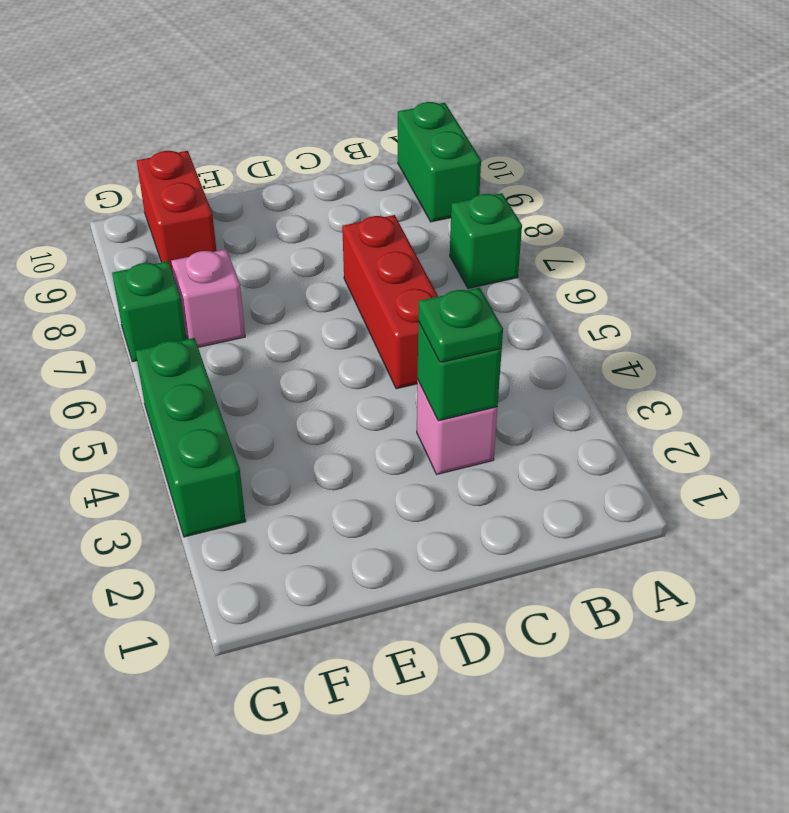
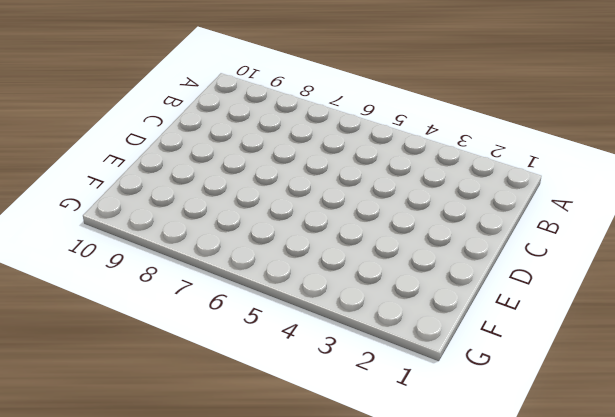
none -> green brick A7 level 1
none -> green brick A9:A10 level 1

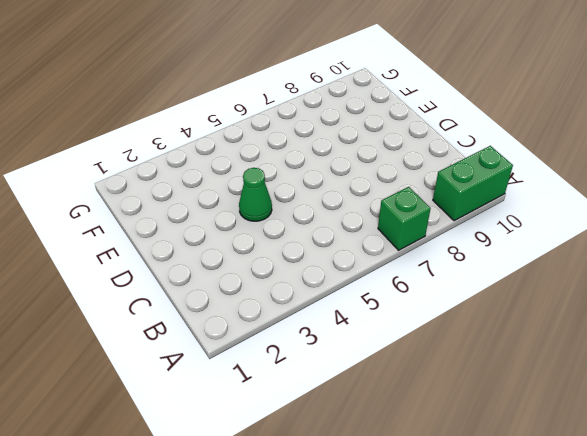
green cone D4 level 1 -> none
none -> pink brick C3 level 1
none -> red brick C5:C7 level 1

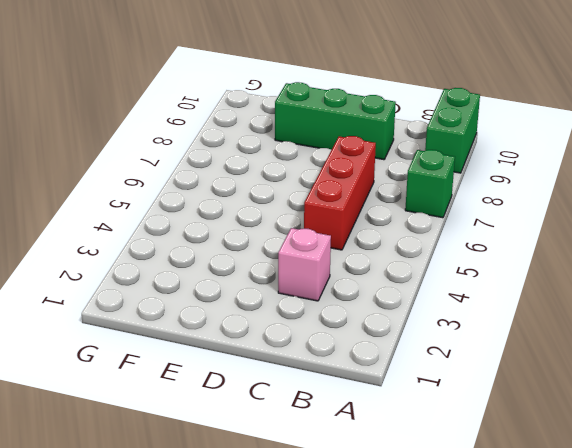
green brick C9:E9 level 1 -> green brick G3:G5 level 1
none -> pink brick F7 level 1
none -> red brick F9:F10 level 1

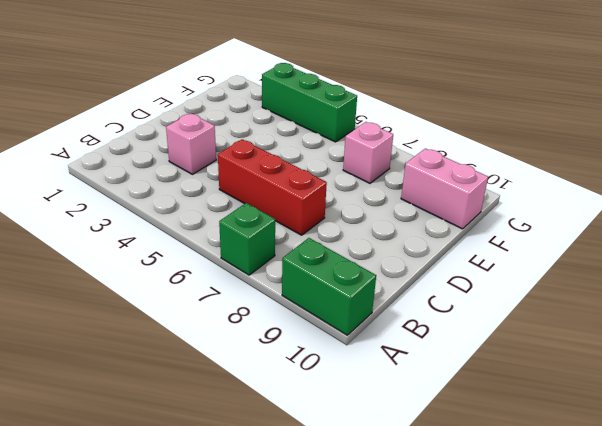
pink brick F9:F10 level 1 -> red brick F9:F10 level 1
none -> green brick G7 level 1
none -> green brick C3 level 2

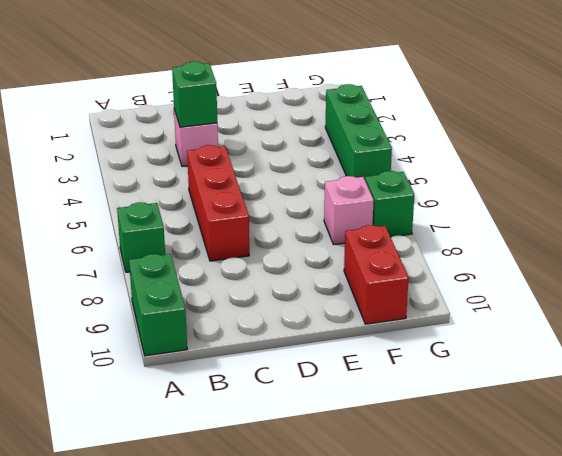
none -> green plate C3 level 3

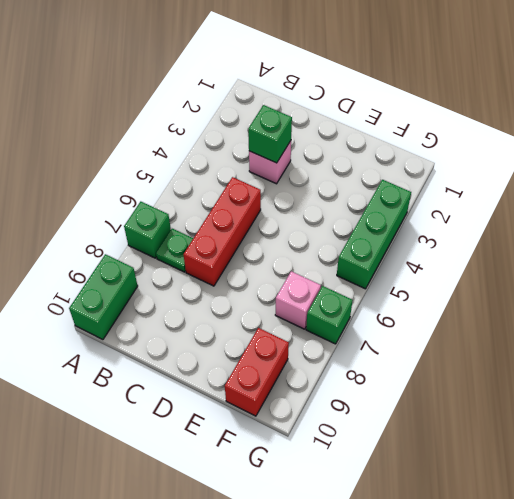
green plate B7 level 1 -> green plate C3 level 3

